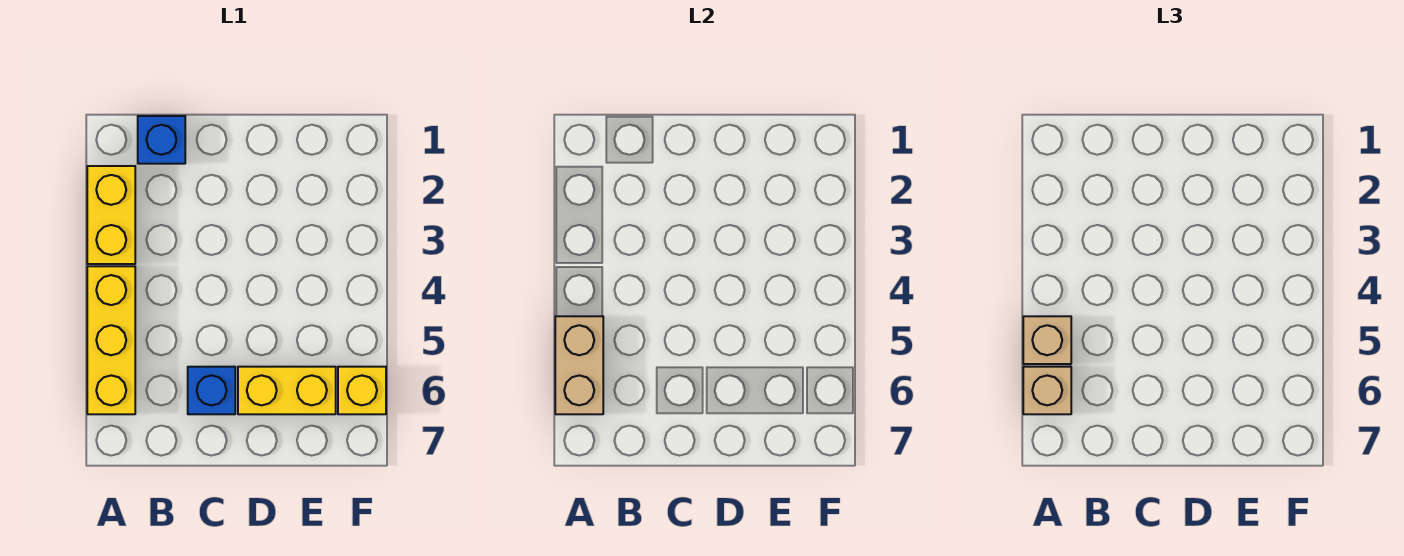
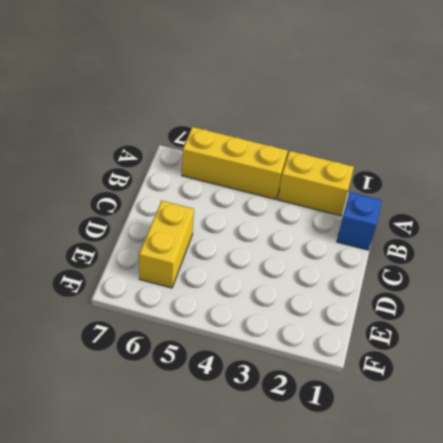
none -> blue brick C6 level 1
none -> yellow brick F6 level 1

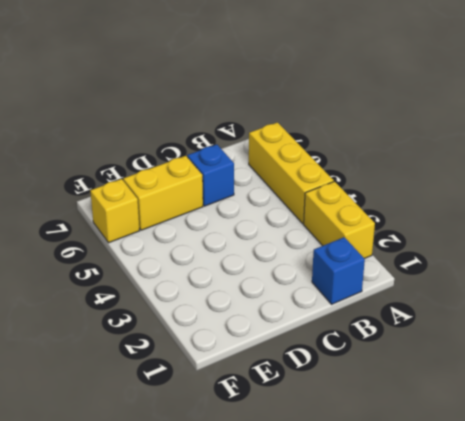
none -> tan brick A5:A6 level 2
none -> tan brick A5 level 3

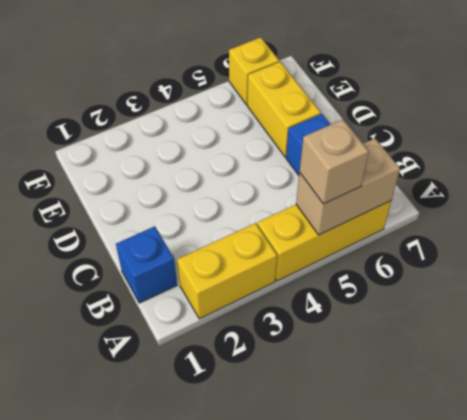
none -> tan brick A6 level 3

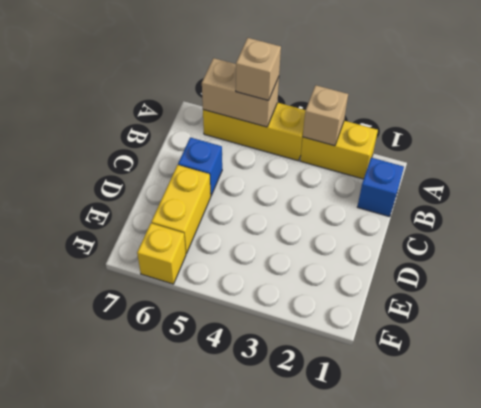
tan brick A3 level 2 -> tan brick A6 level 3

